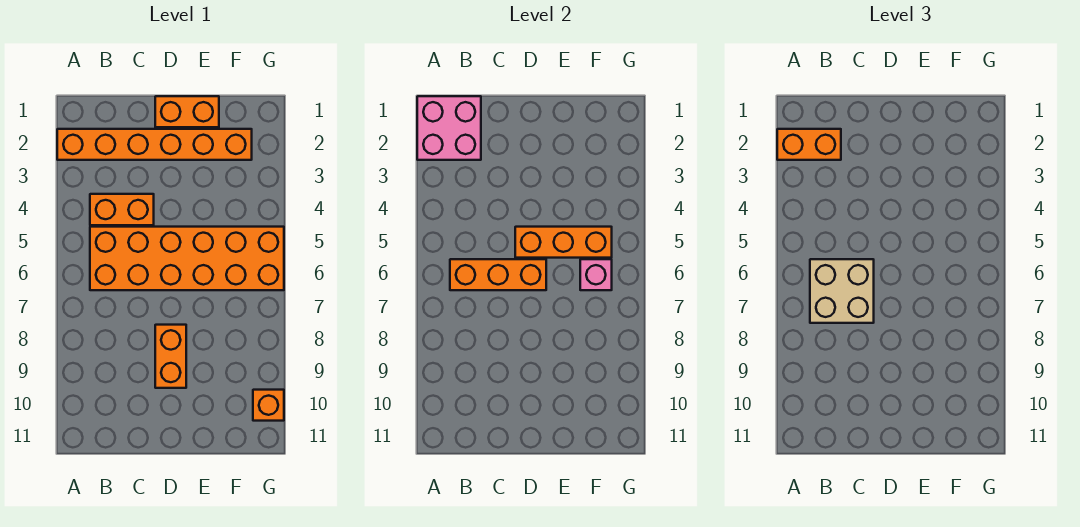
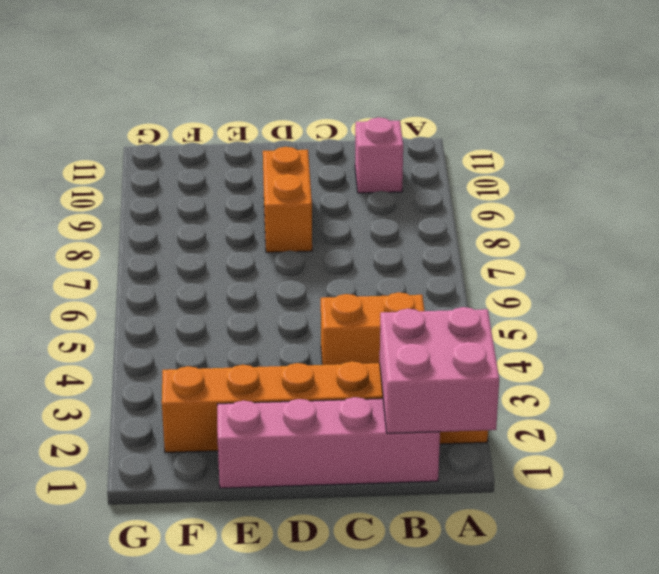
pink brick B1:E1 level 1 -> orange brick D1:E1 level 1
pink brick B10 level 1 -> pink brick F6 level 2
none -> orange brick B5:G6 level 1
none -> orange brick G10 level 1
none -> orange brick B6:D6 level 2

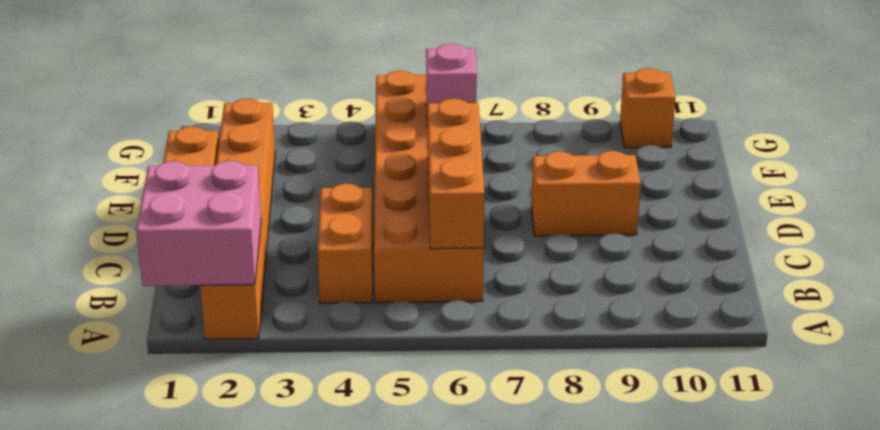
none -> orange brick D5:F5 level 2
none -> orange brick A2:B2 level 3
none -> tan brick B6:C7 level 3

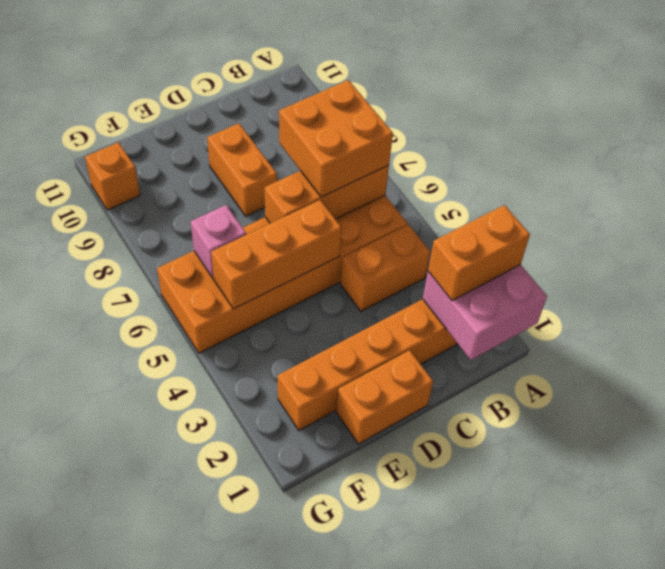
orange brick B6:C7 level 3 -> tan brick B6:C7 level 3

